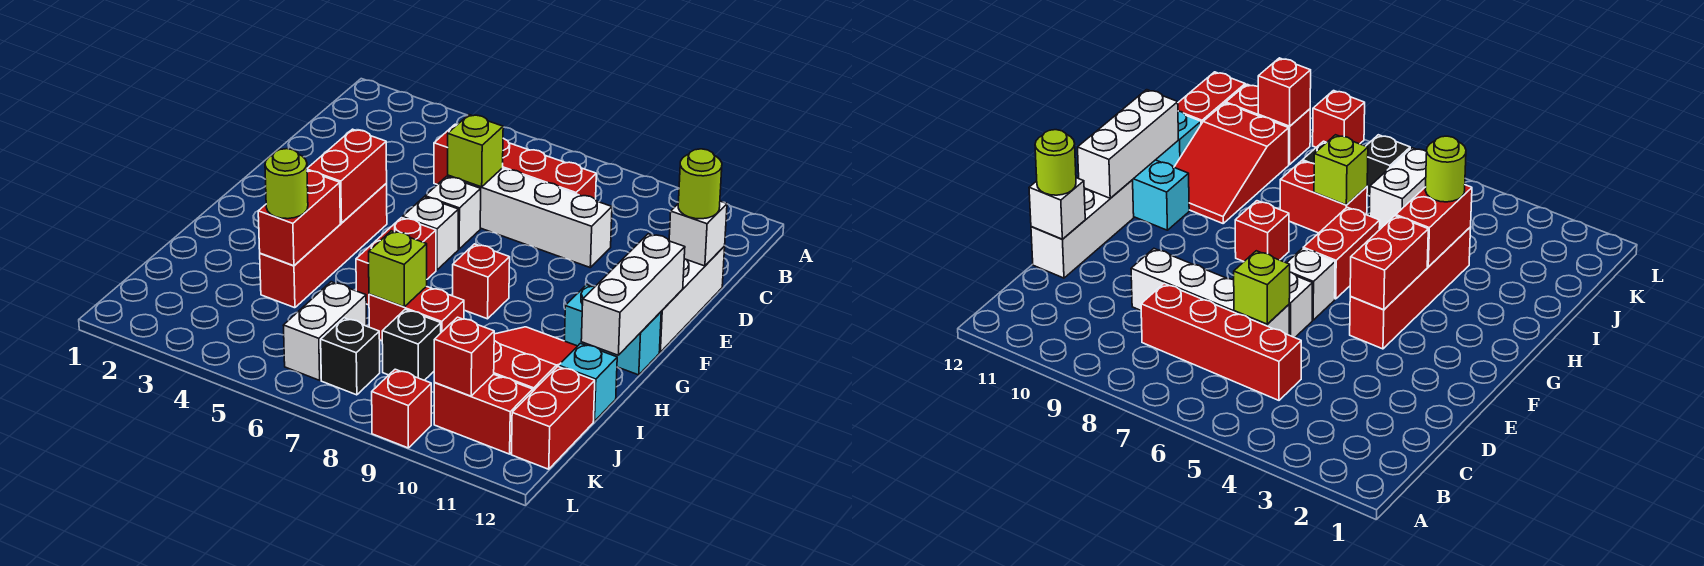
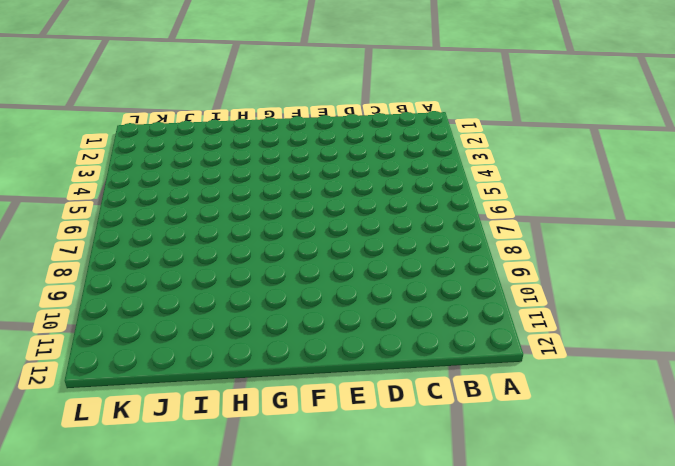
none -> red brick C5:C8 level 1
none -> white brick D6:D9 level 1
none -> white brick D12:F12 level 1

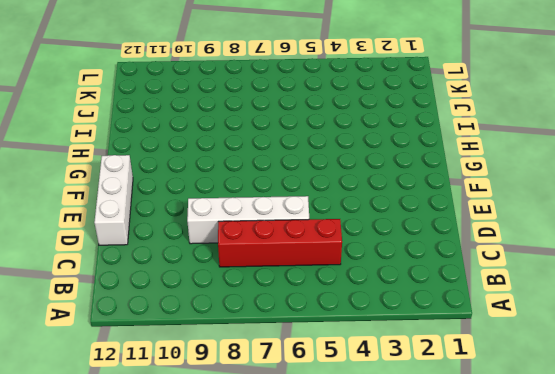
none -> white brick E6 level 1
none -> red brick F4:I4 level 1
none -> white brick F6 level 1

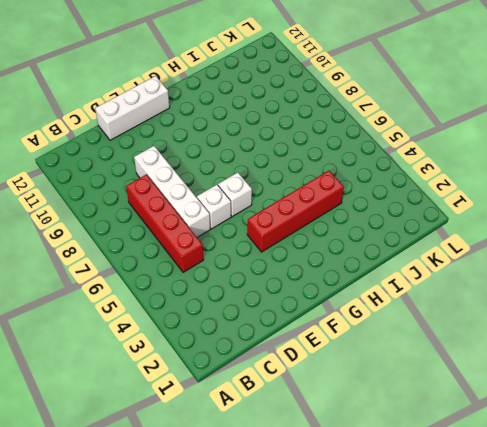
none -> red brick G6:H6 level 1
none -> red brick G8 level 1
none -> cyan brick G11:G12 level 1

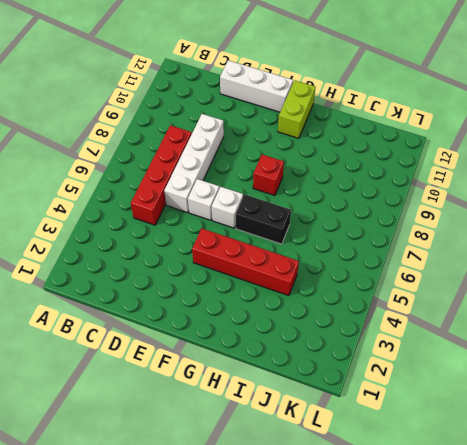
black brick G6:H6 level 1 -> red brick G6:H6 level 1
lime brick G11:G12 level 1 -> cyan brick G11:G12 level 1
none -> red slope H10:J11 level 1 top J
none -> red brick I7:I8 level 1
none -> cyan brick I12 level 1

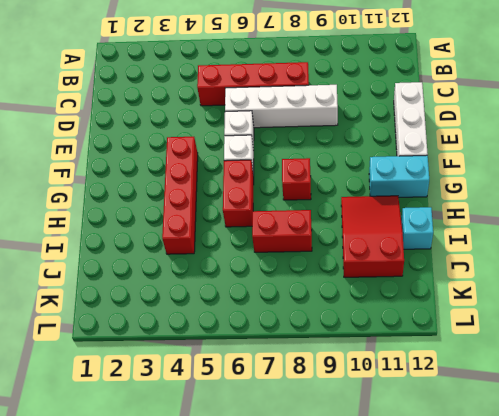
none -> white brick J6:K6 level 1
none -> black brick J8 level 1
none -> red brick J12:K12 level 1

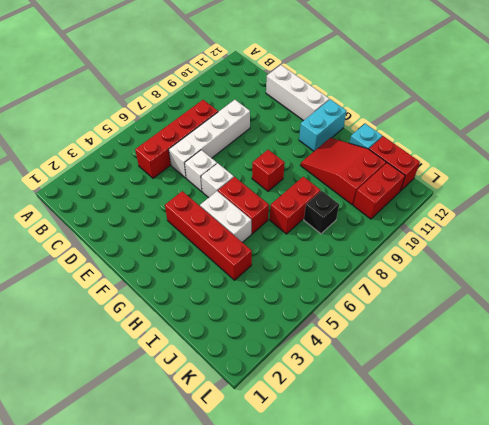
white brick G5:H5 level 1 -> white brick J6:K6 level 1
none -> black brick K7 level 1
none -> red brick L9 level 1
none -> lime brick D6 level 2

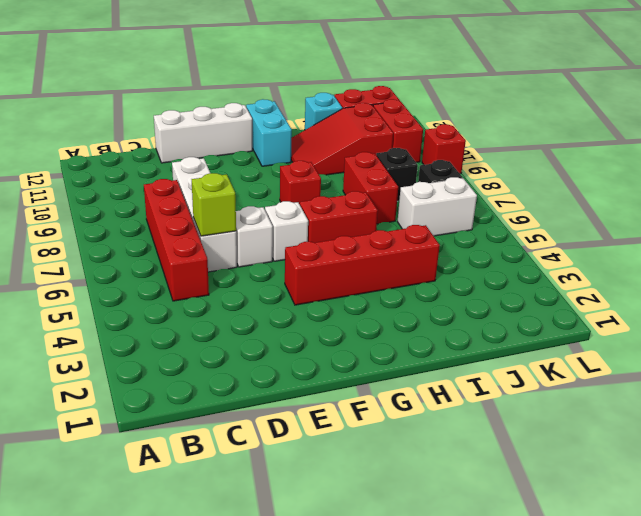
none -> white brick D12 level 2
none -> red brick F4:G4 level 2
none -> white brick F12:H12 level 2

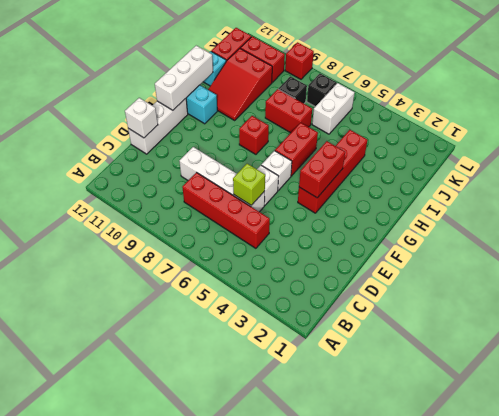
none -> red brick H4:I4 level 2
none -> lime brick I7 level 2
none -> red brick K10 level 2

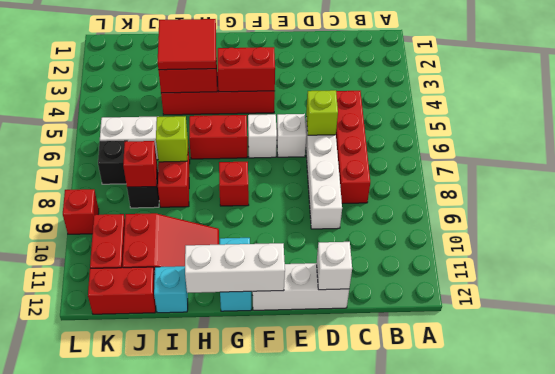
red tile H3:I4 level 3 -> lime round brick I4 level 3
red brick J8 level 2 -> red brick K10 level 2
none -> lime round brick D12 level 3

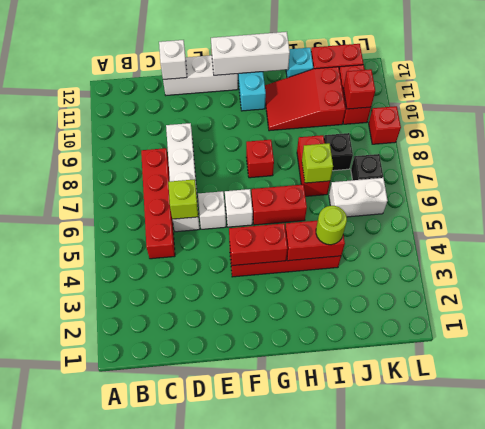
none -> lime round brick D12 level 3

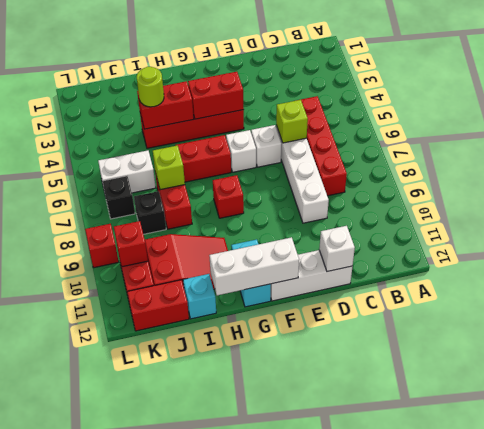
none -> lime round brick D12 level 3

